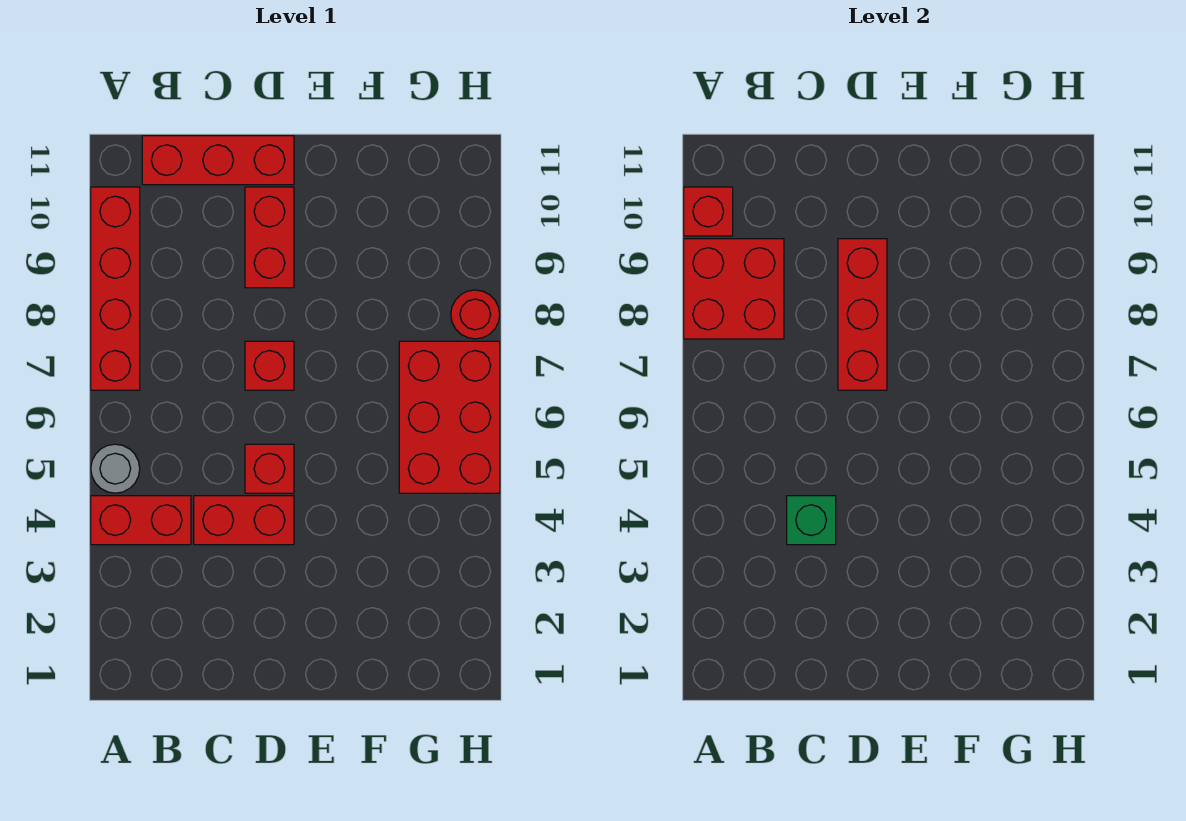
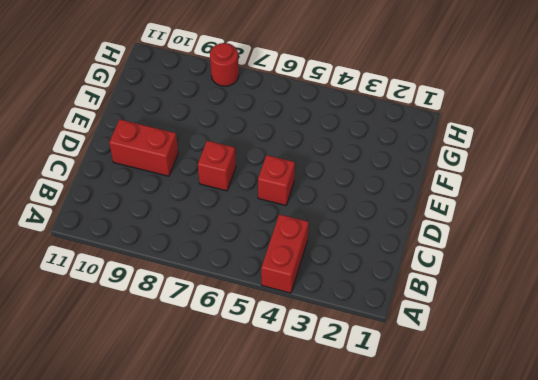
none -> grey round brick A5 level 1
none -> red brick A7:A10 level 1
none -> red brick B11:D11 level 1

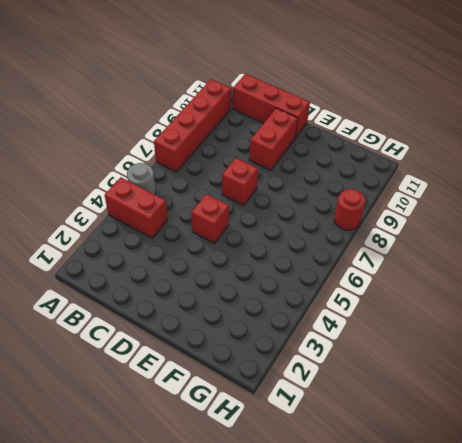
none -> red brick C4:D4 level 1
none -> red brick G5:H7 level 1
none -> red brick A8:B9 level 2

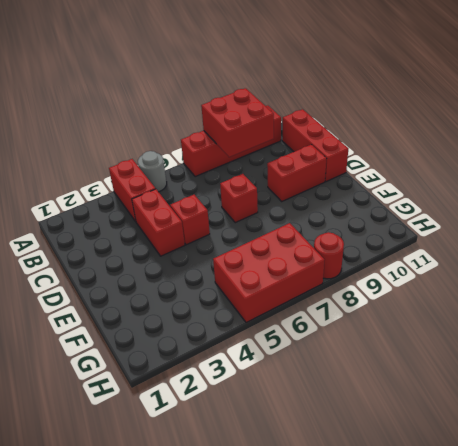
none -> red brick A10 level 2
none -> green brick C4 level 2
none -> red brick D7:D9 level 2

